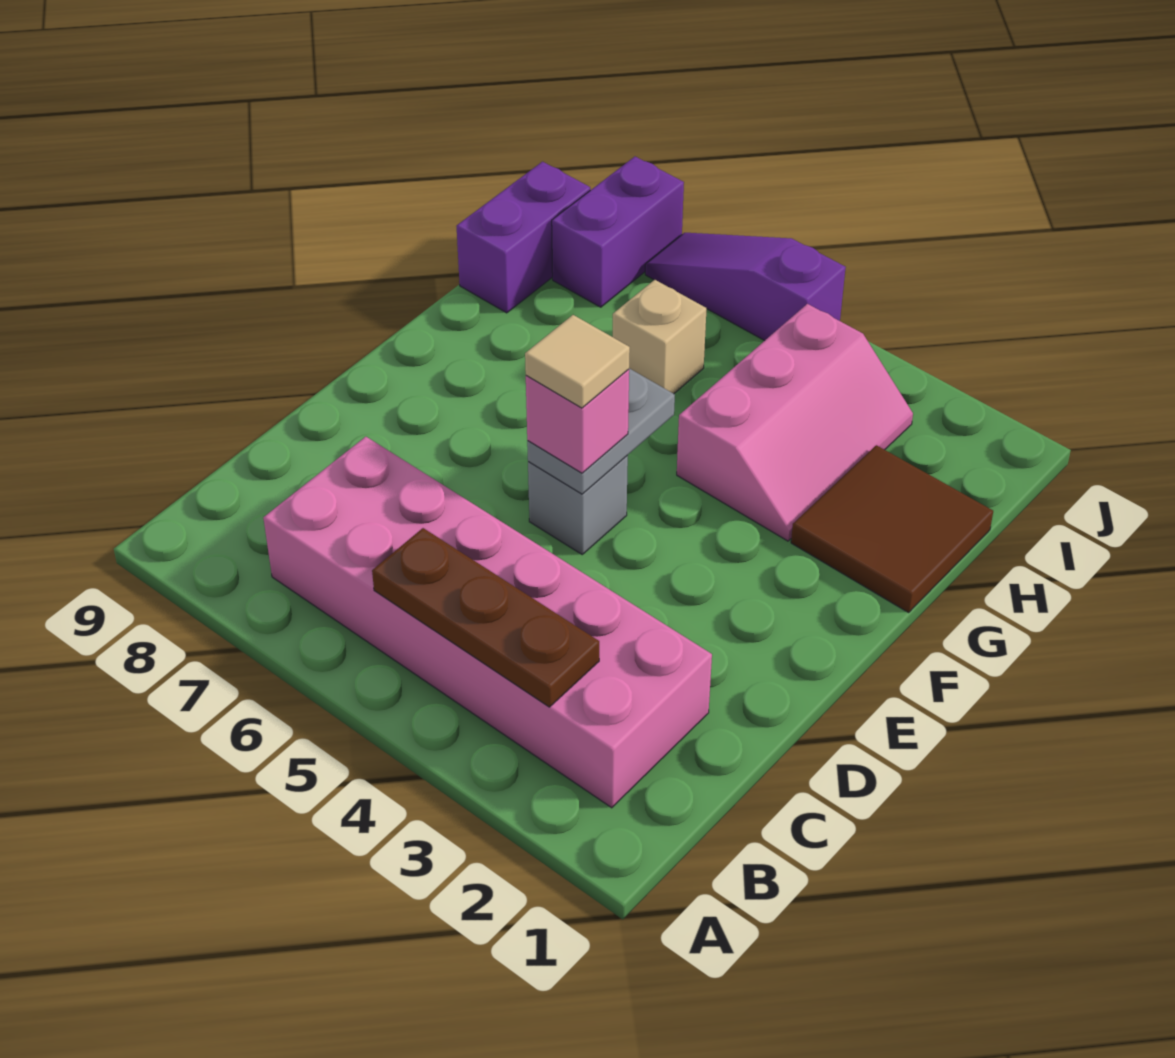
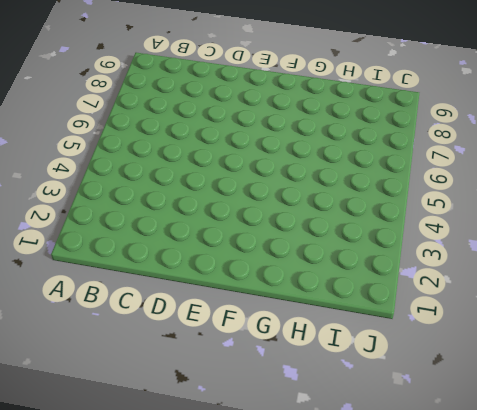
none -> pink brick B2:C7 level 1
none -> grey brick E5 level 1
none -> brown tile G1:H2 level 1

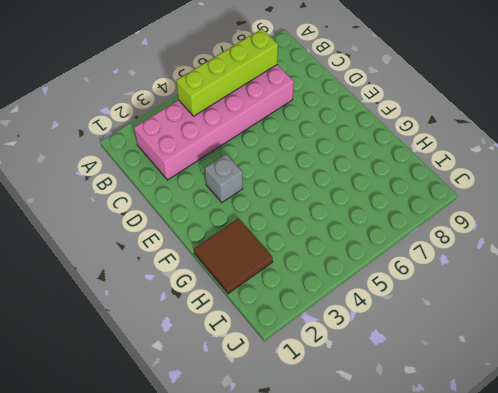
lime brick B4:B7 level 2 -> brown plate B3:B5 level 2
grey brick E3 level 1 -> grey brick E5 level 1
none -> pink slope G3:I4 level 1 top 4
none -> tan brick H6 level 1
none -> purple brick H9:I9 level 1

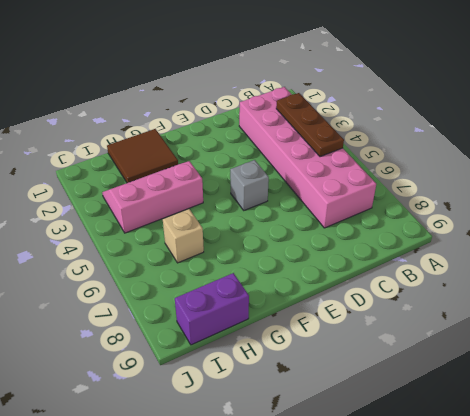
none -> purple brick I8:J8 level 1
none -> purple slope J5:J7 level 1 top 5
none -> grey plate E5:F5 level 2

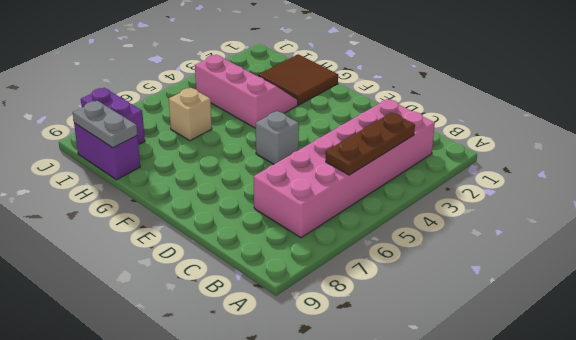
grey plate H9:I9 level 2 -> grey plate E5:F5 level 2
none -> purple slope J5:J7 level 1 top 5
none -> pink brick E5 level 3
none -> tan tile E5 level 4

